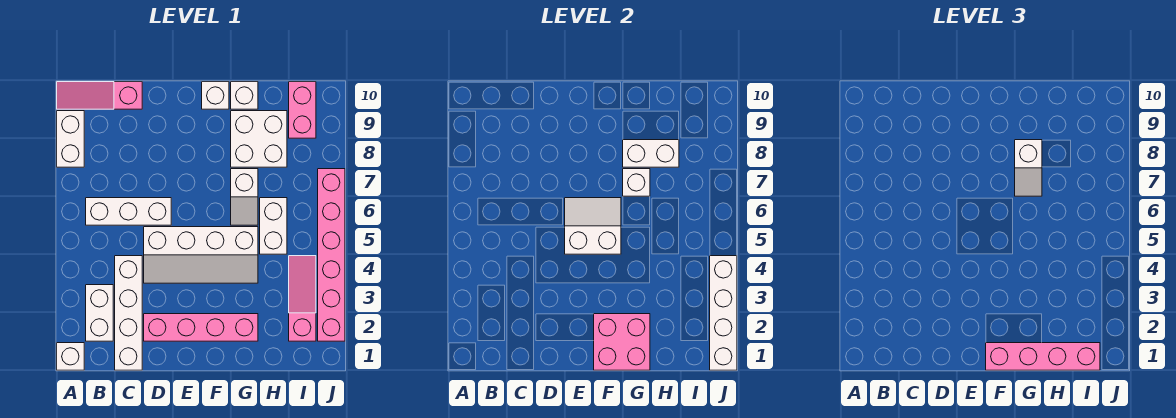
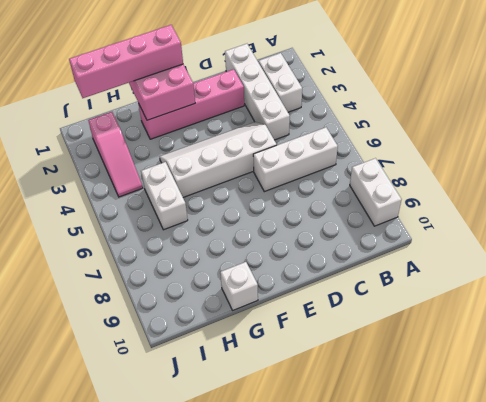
none -> white brick A1 level 1
none -> pink slope A10:C10 level 1 top C
none -> white brick F10 level 1

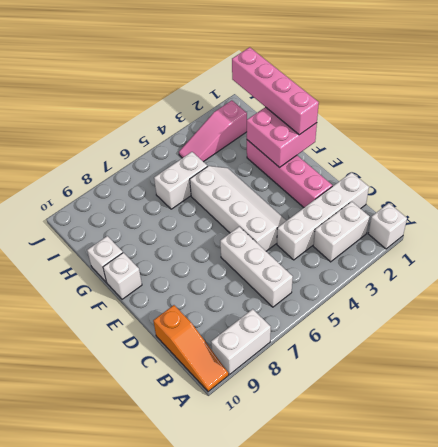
orange slope A10:C10 level 1 top C -> pink slope A10:C10 level 1 top C
none -> white slope G6:G7 level 1 top 7
none -> white brick G8:H9 level 1
none -> pink brick I9:I10 level 1

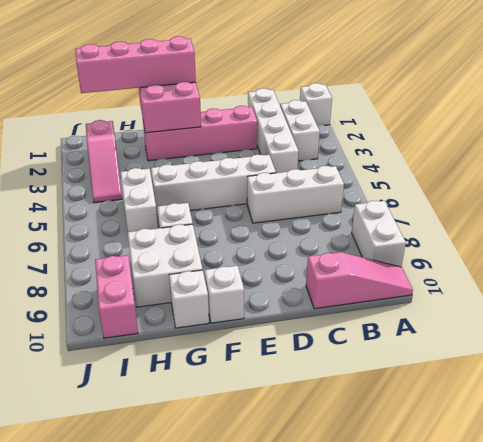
none -> pink brick J2:J7 level 1
none -> white slope E5:F6 level 2 top 5
none -> white brick G7 level 2

